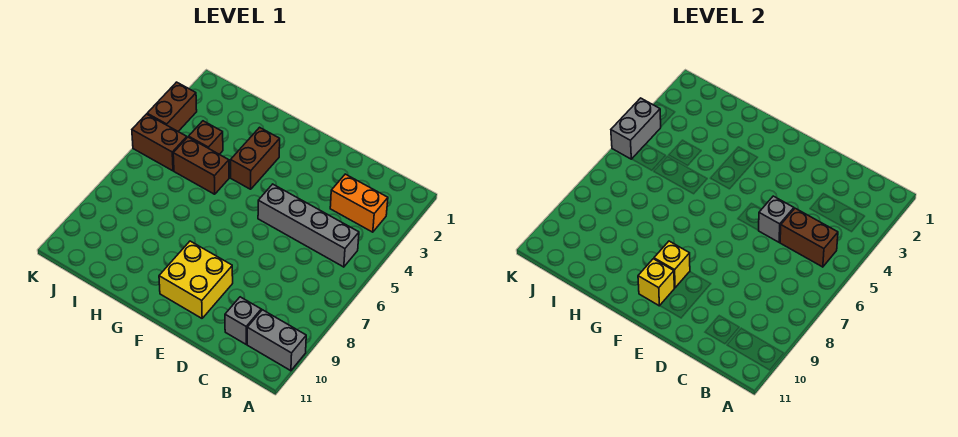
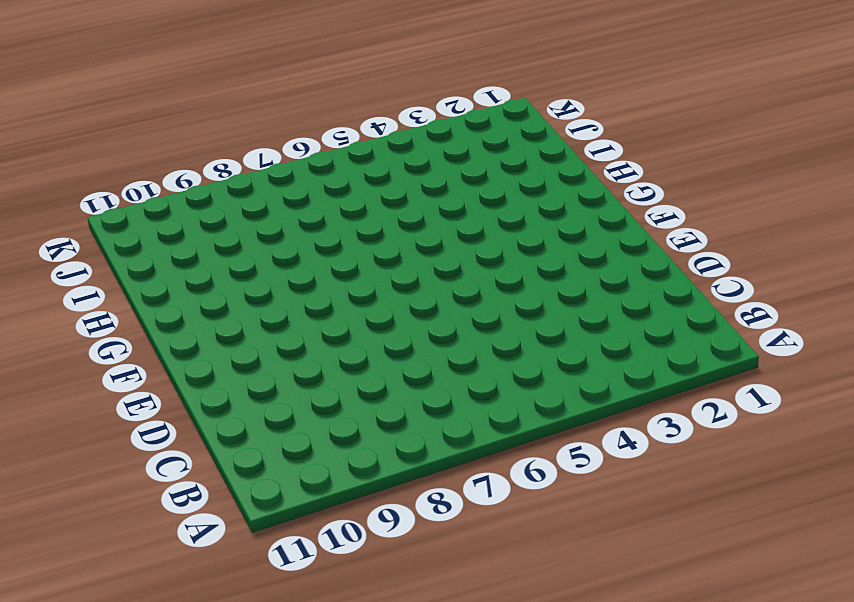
none -> grey brick A10:B10 level 1
none -> orange brick B3:C3 level 1
none -> grey brick B5:E5 level 1

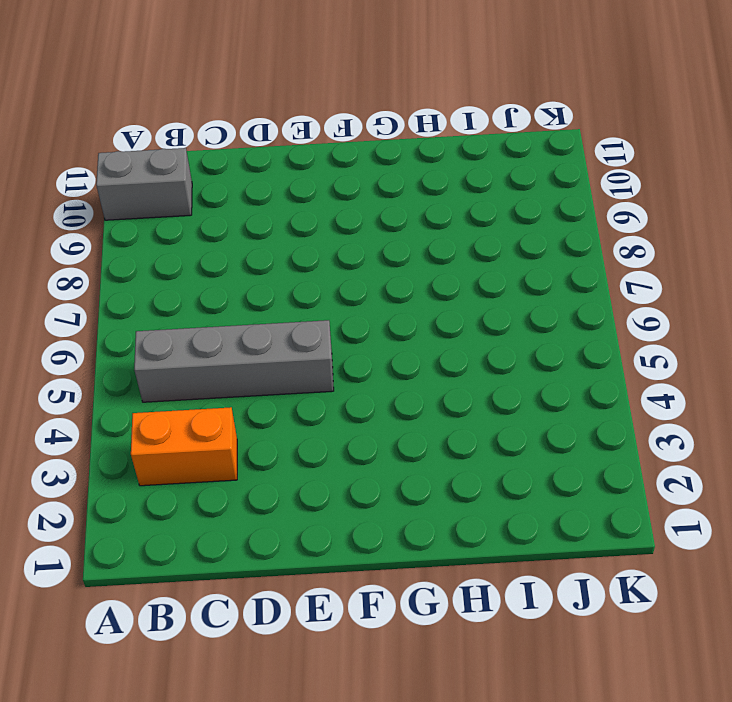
none -> grey brick C10 level 1
none -> yellow brick E9:F10 level 1
none -> brown brick G3:G4 level 1

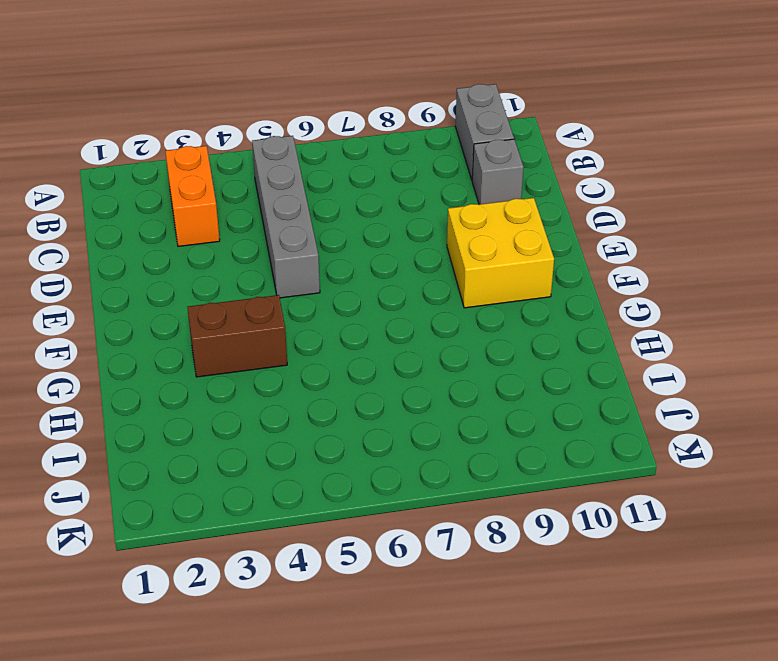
none -> brown brick H5:I5 level 1
none -> brown brick I4 level 1
none -> brown brick J5:K5 level 1

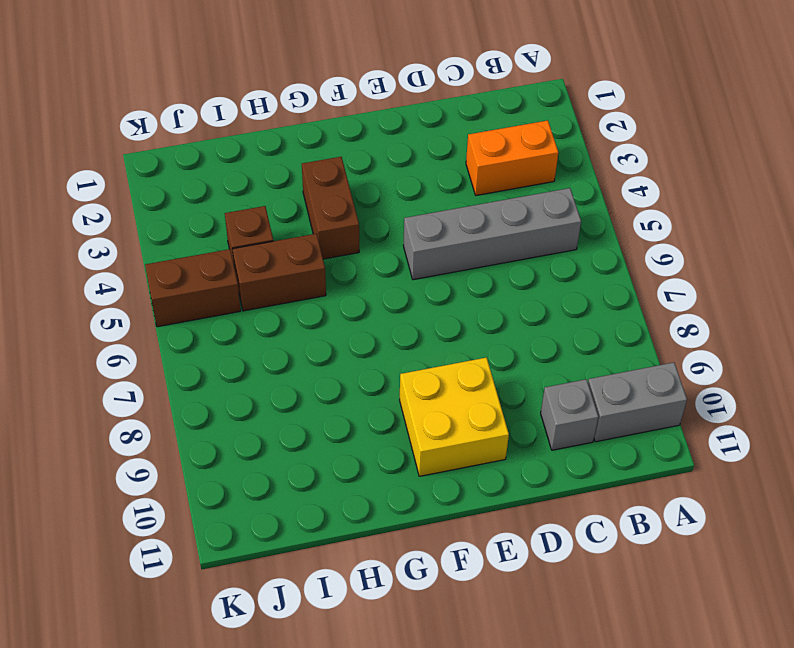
none -> brown brick K3:K4 level 1
none -> brown brick B5:C5 level 2
none -> grey brick D5 level 2

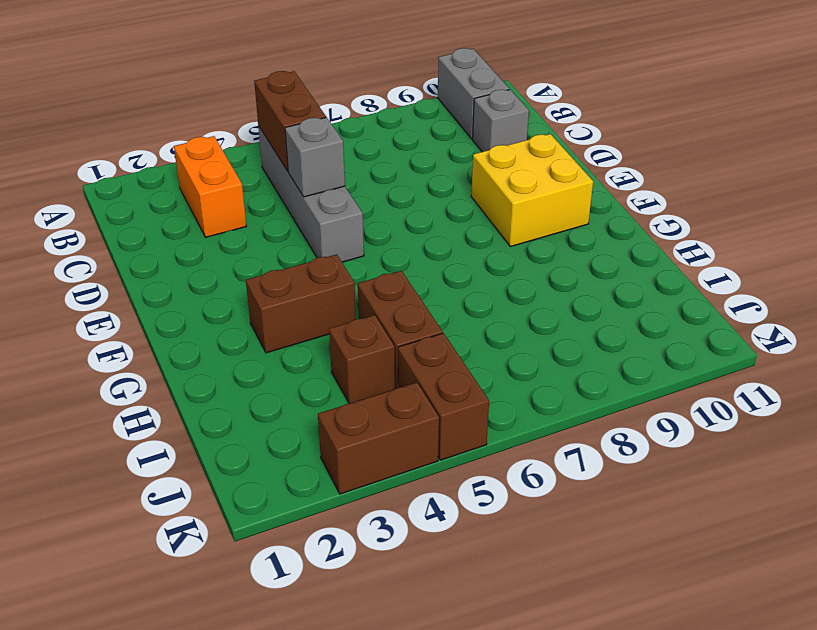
none -> yellow brick F9 level 2
none -> yellow brick F10 level 2
none -> grey brick K4:K5 level 2

